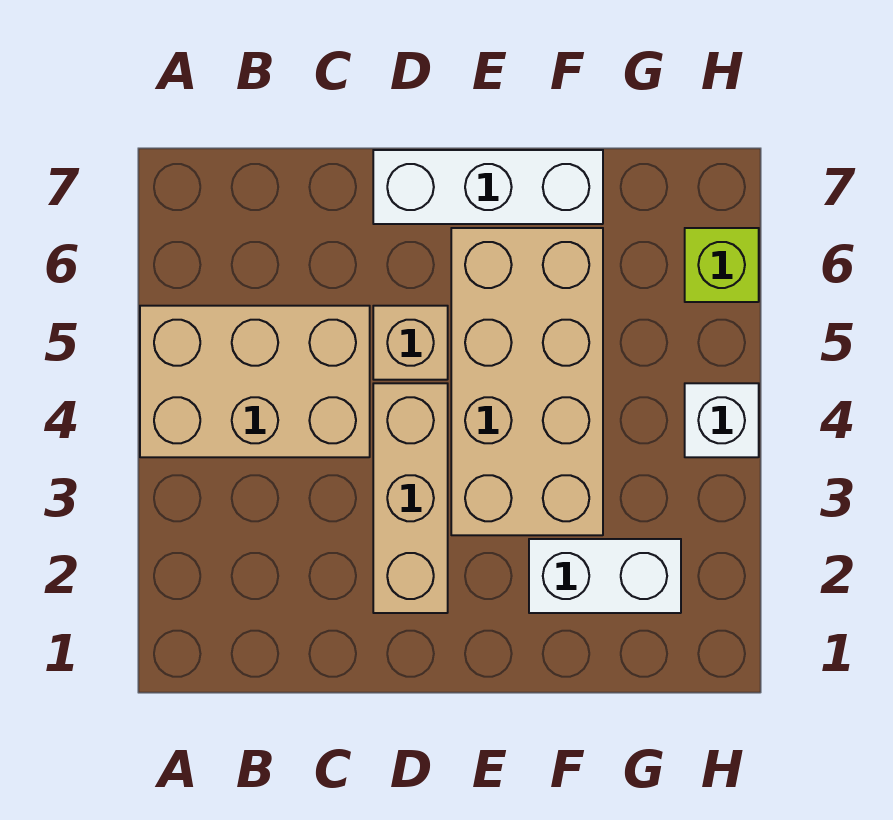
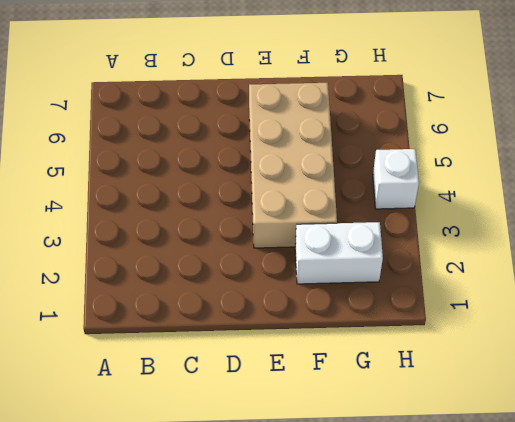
none -> tan brick A4:C5 level 1
none -> tan brick D2:D4 level 1

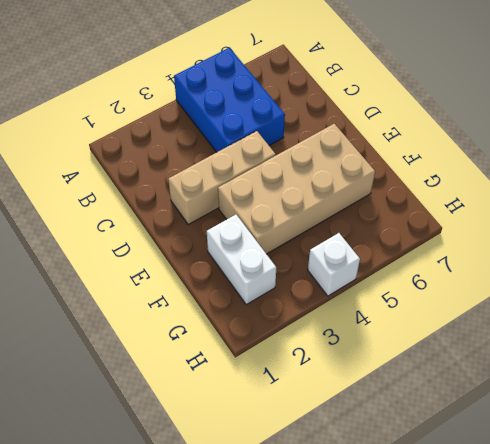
blue brick A4:C5 level 1 -> tan brick A4:C5 level 1
none -> tan brick D5 level 1
none -> white brick D7:F7 level 1

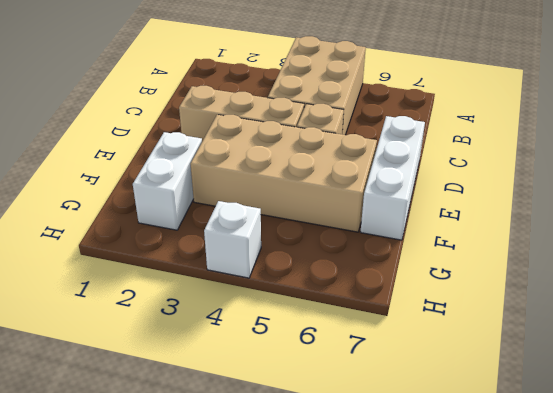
none -> lime brick H6 level 1

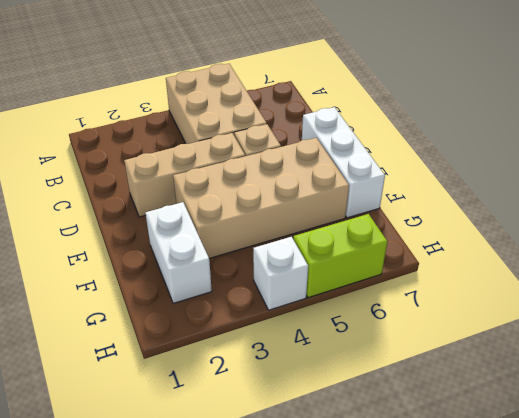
lime brick H5:H6 level 1 -> lime brick H6 level 1

